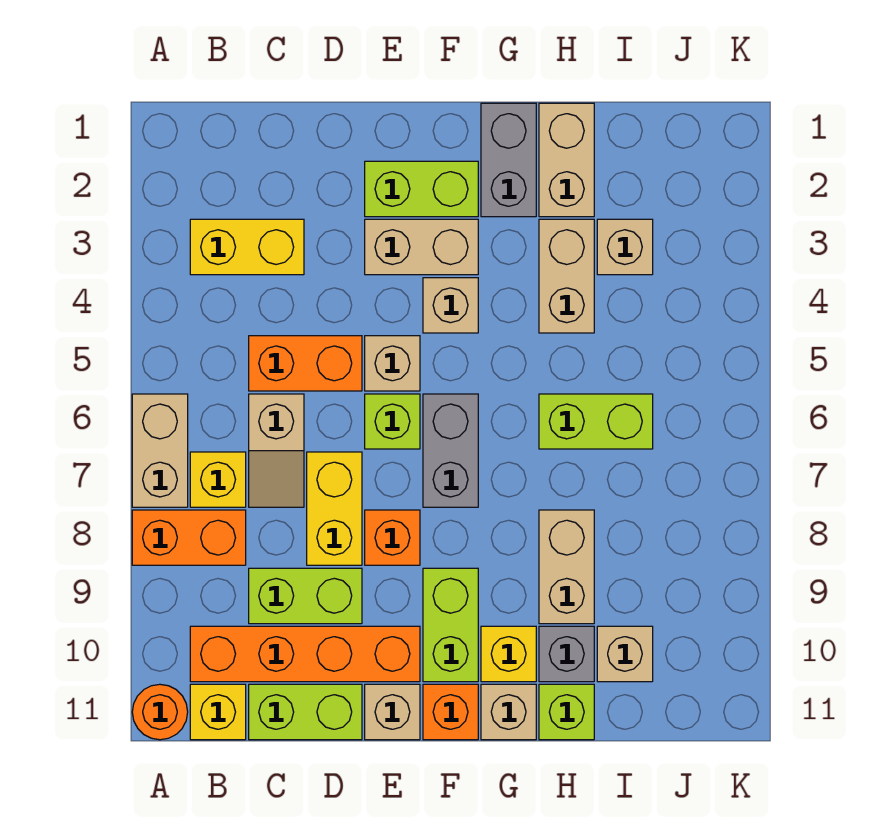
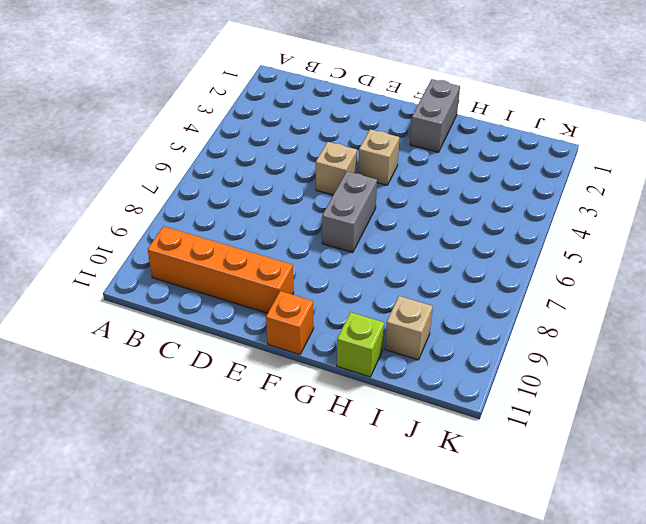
none -> tan brick A6:A7 level 1
none -> orange brick A8:B8 level 1
none -> orange round brick A11 level 1
none -> yellow brick B3:C3 level 1

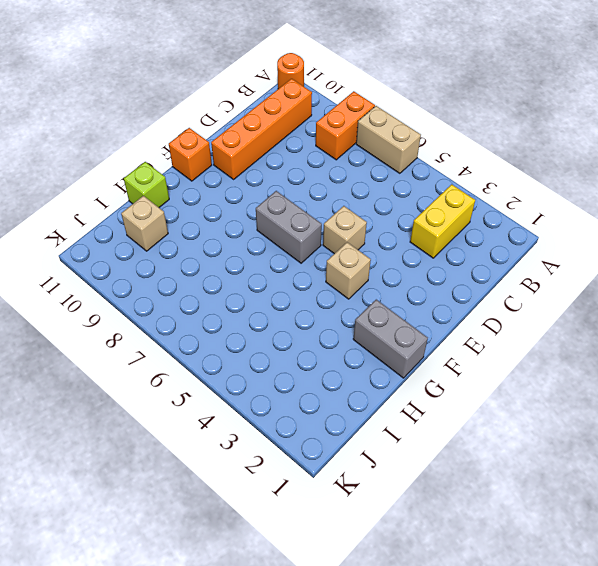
none -> yellow brick B7 level 1
none -> yellow brick B11 level 1
none -> orange brick C5:D5 level 1
none -> tan slope C6:C7 level 1 top 6

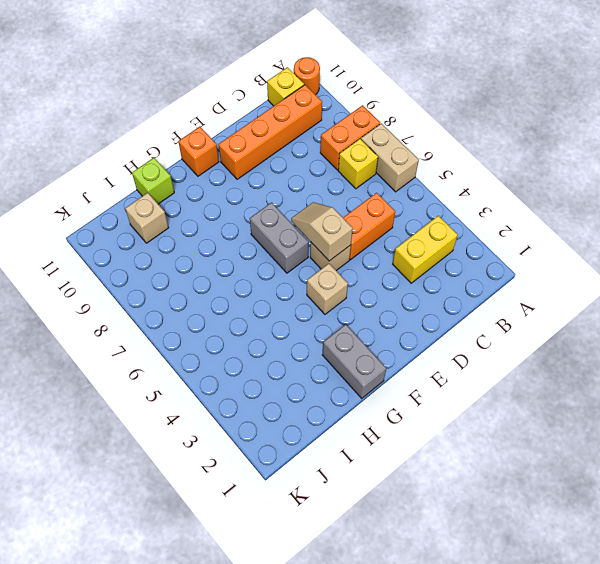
tan slope E5:E6 level 2 top 5 -> tan slope C6:C7 level 1 top 6
none -> lime brick C9:D9 level 1
none -> lime brick C11:D11 level 1
none -> yellow brick D7:D8 level 1
none -> lime brick E2:F2 level 1

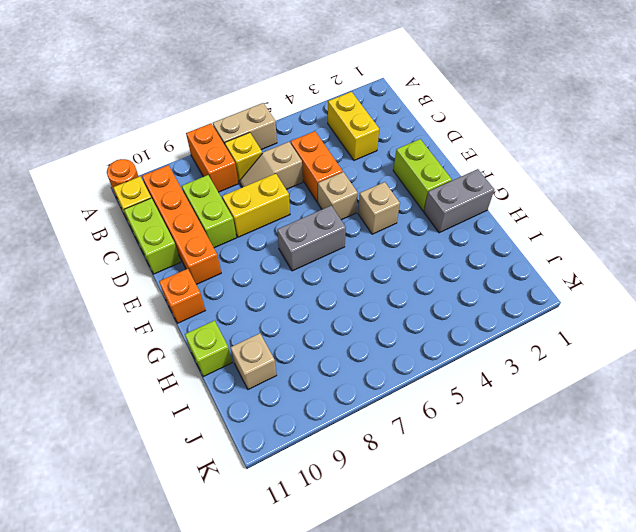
none -> tan brick E3:F3 level 1
none -> lime brick E6 level 1
none -> orange brick E8 level 1
none -> tan brick E11 level 1

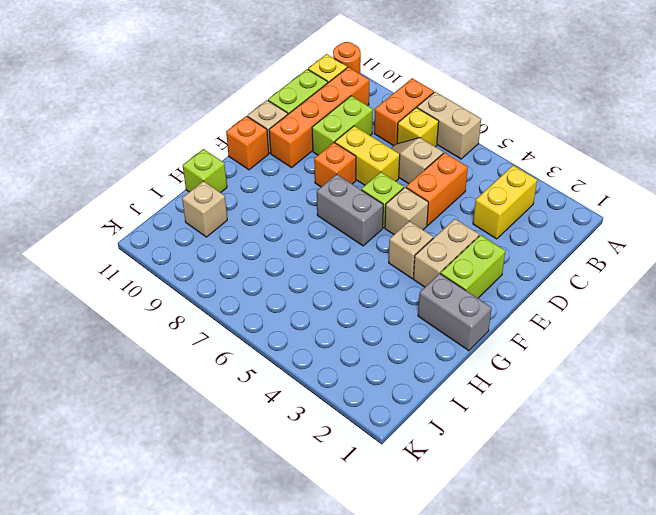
none -> lime brick F9:F10 level 1
none -> yellow brick G10 level 1
none -> tan brick G11 level 1
none -> tan brick H1:H2 level 1

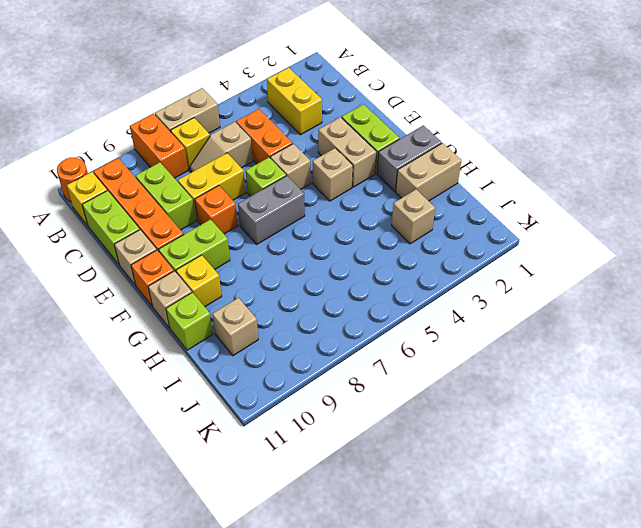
none -> tan brick H3:H4 level 1
none -> lime brick H6:I6 level 1
none -> tan brick H8:H9 level 1
none -> grey brick H10 level 1

